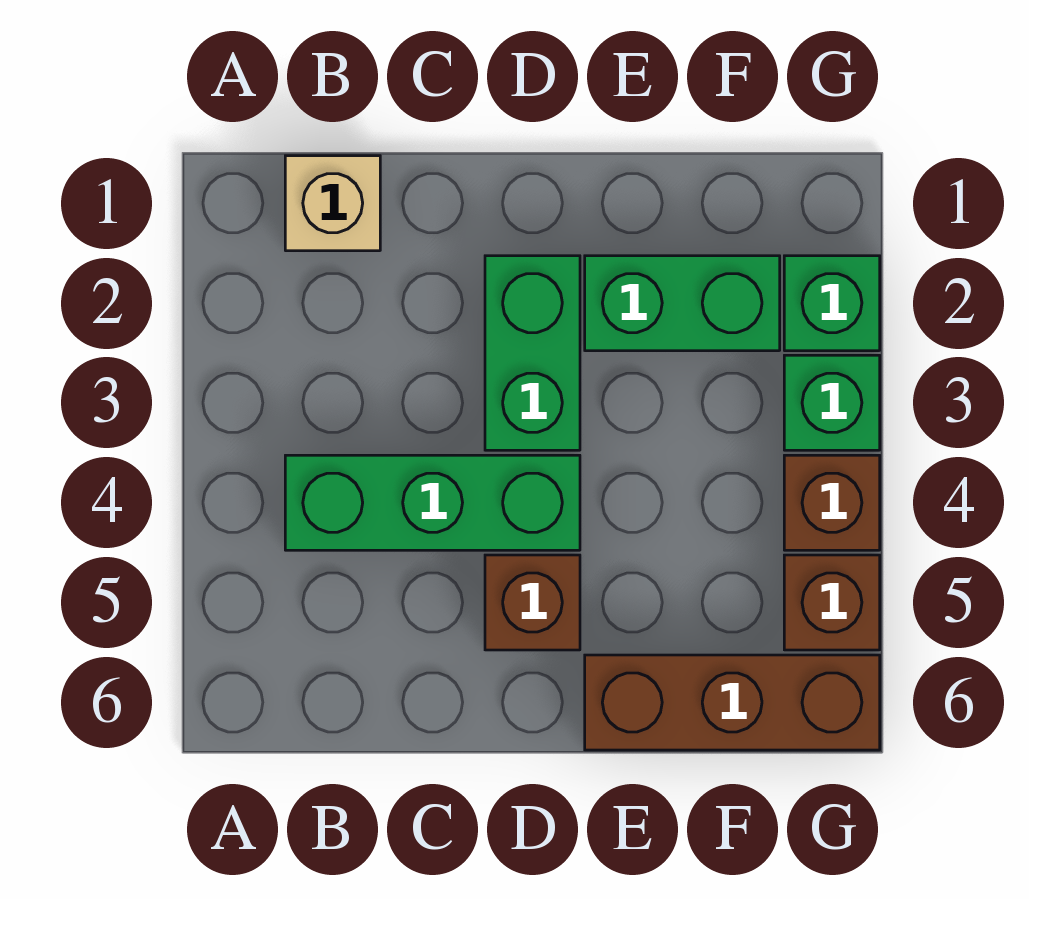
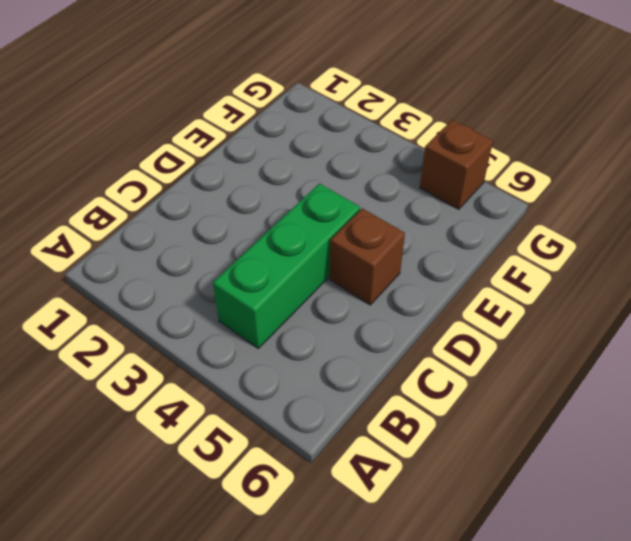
none -> tan brick B1 level 1
none -> green brick D2:D3 level 1

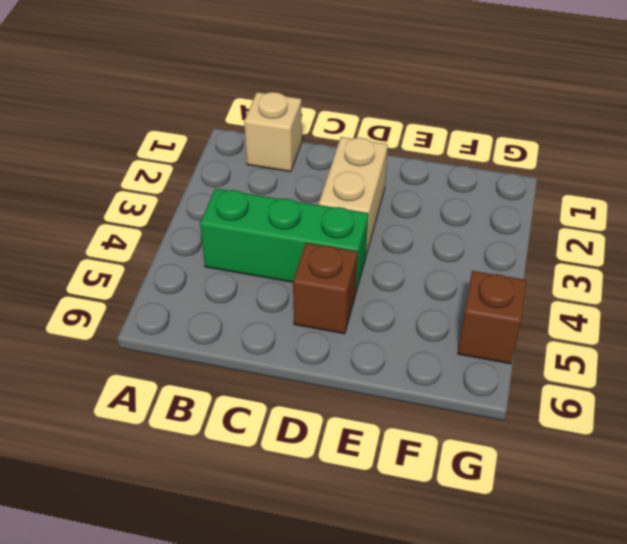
tan brick D2:D3 level 1 -> green brick D2:D3 level 1
none -> green brick E2:F2 level 1
none -> brown brick E6:G6 level 1

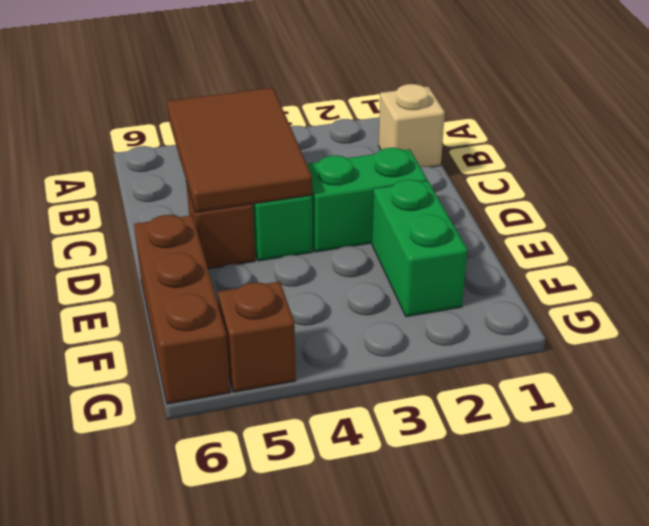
brown tile B4:D5 level 2 -> none
none -> green brick G2 level 1
none -> green brick G3 level 1

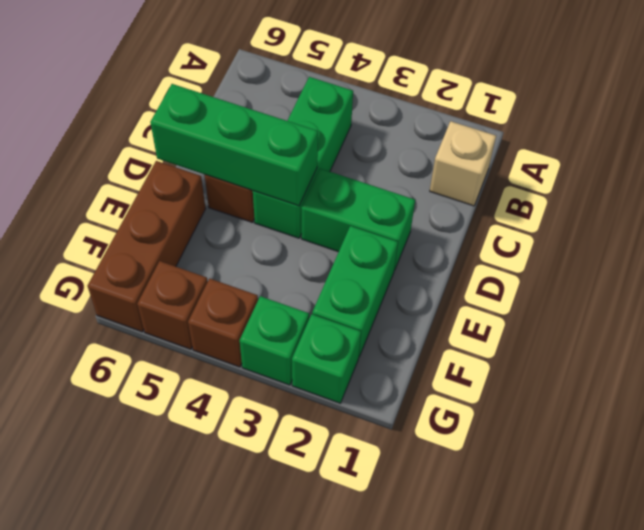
green brick D4:D6 level 2 -> none

